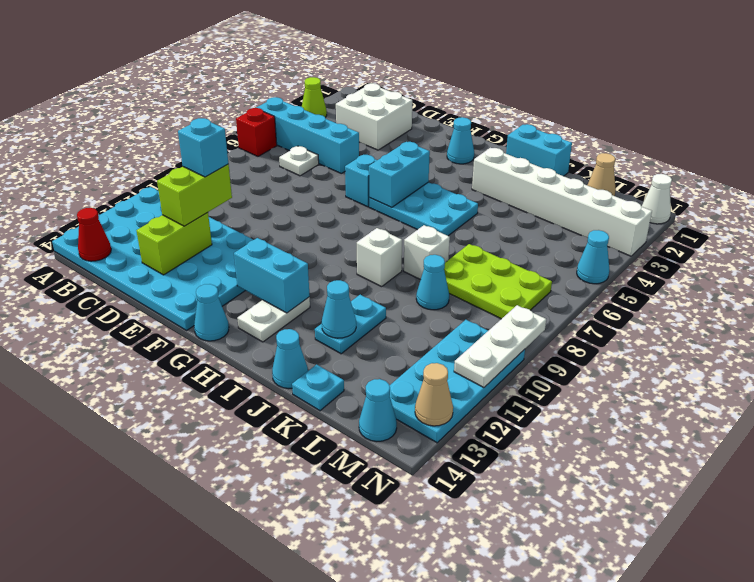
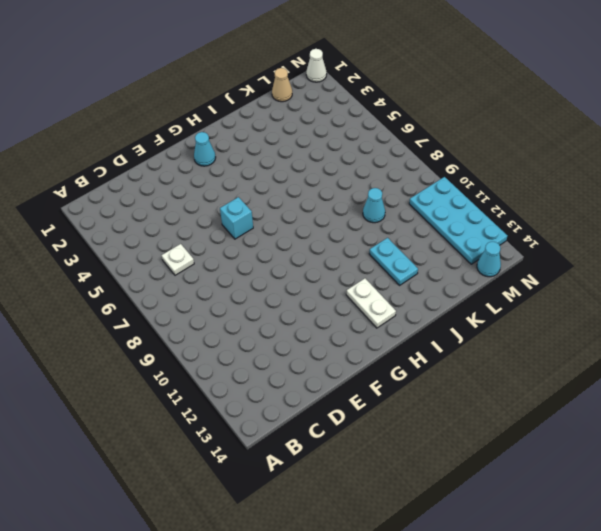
none -> lime cone A3 level 1
none -> cyan brick A5:D5 level 1
none -> red brick A6 level 1
none -> cyan plate A11:F14 level 1

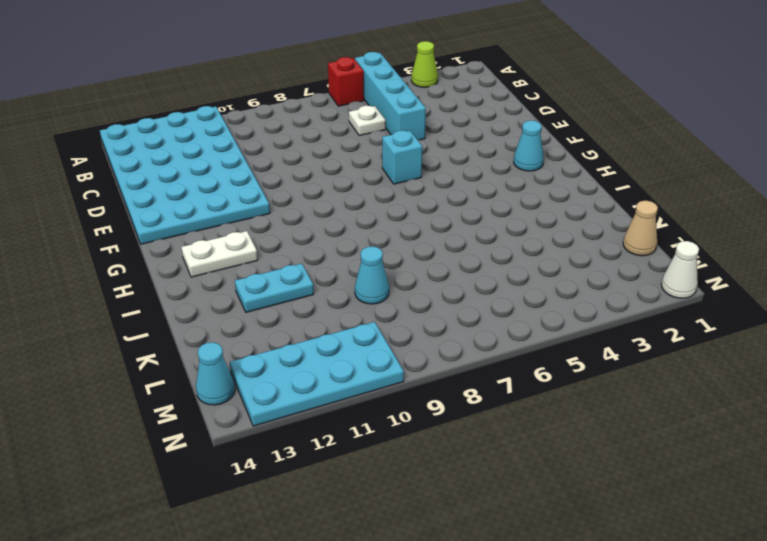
none -> white brick C2:D3 level 1
none -> cyan plate G5:I6 level 1
none -> cyan cone G14 level 1
none -> cyan brick I1:J1 level 1

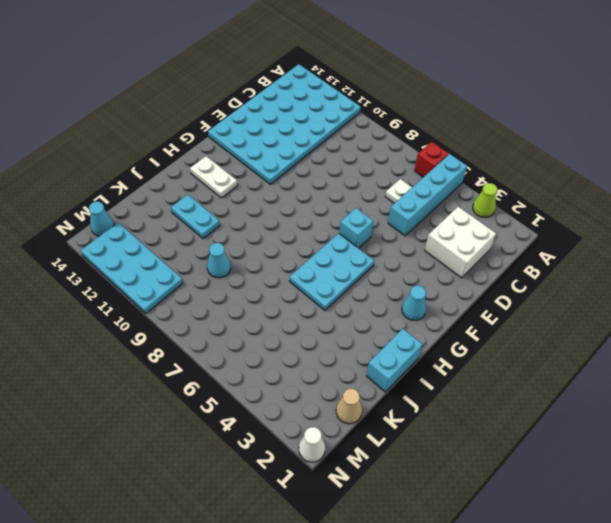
none -> cyan cone G14 level 1
none -> white brick I3:N3 level 1
none -> white brick I9 level 1
none -> white brick J8 level 1

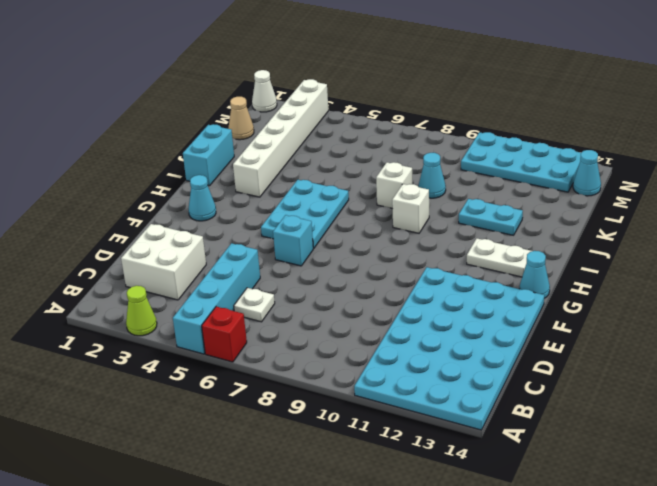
none -> cyan cone J14 level 1
none -> lime plate K7:M8 level 1
none -> cyan plate K14 level 1
none -> cyan cone N5 level 1

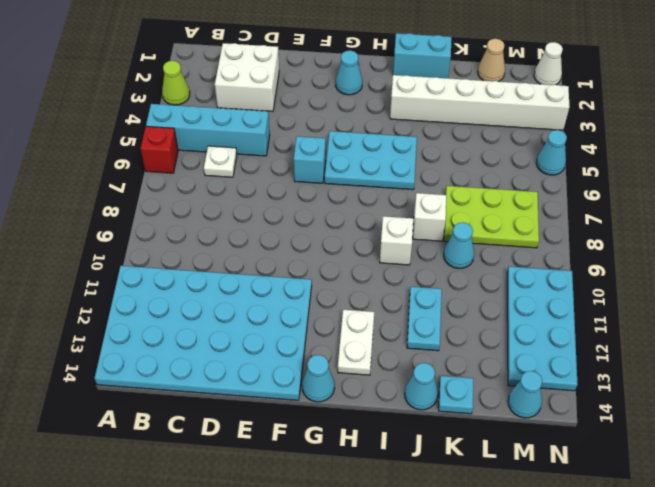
none -> red cone B14 level 2
none -> lime brick D12:D13 level 2
none -> cyan brick G5:G6 level 2
none -> cyan brick G12:H12 level 2

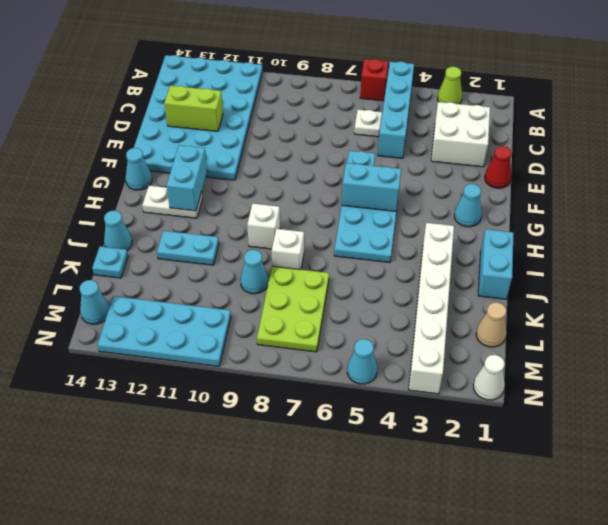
red cone E1 level 1 -> red cone B14 level 2
none -> cyan cone J12 level 2
none -> white plate N9:N11 level 2
none -> tan cone N13 level 2
none -> lime brick D11:D12 level 3

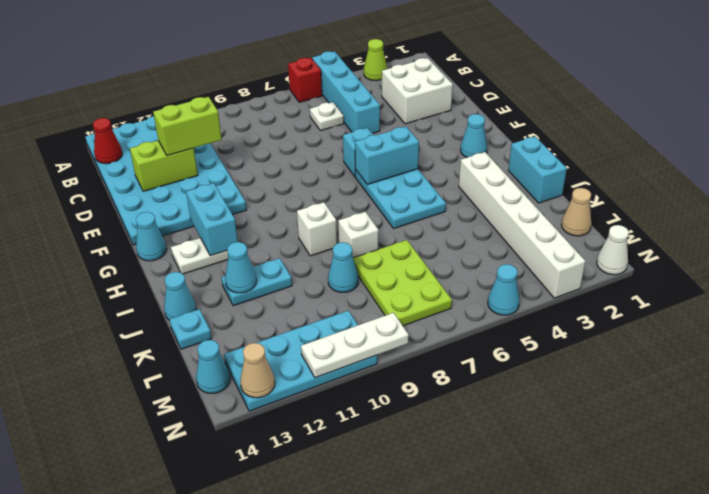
none -> cyan brick D11 level 4

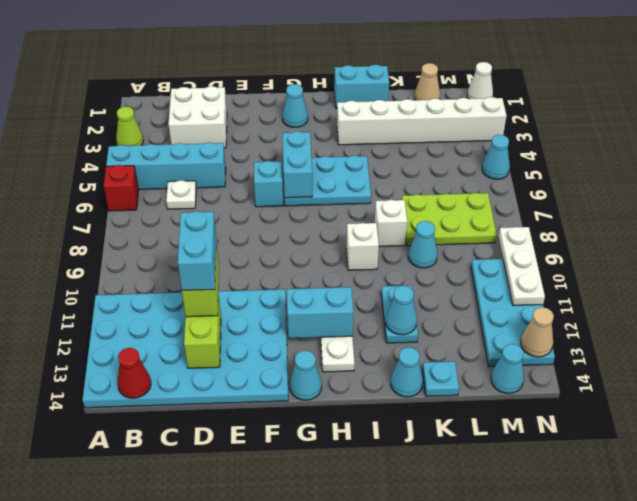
cyan brick D11:D12 level 4 -> cyan brick D11 level 4

